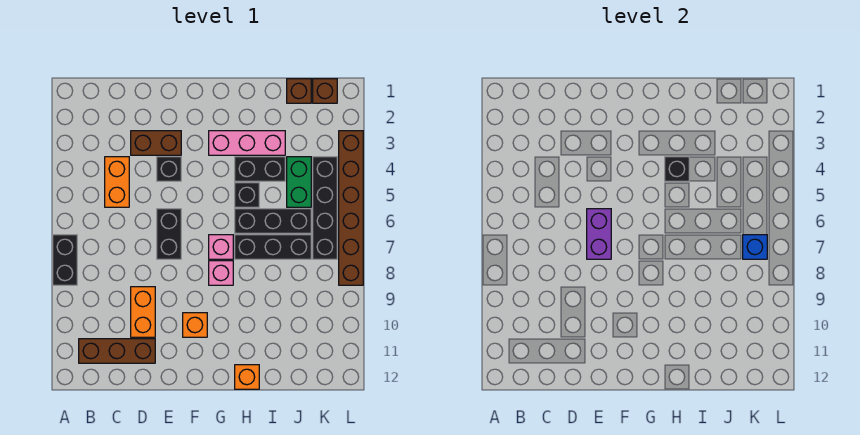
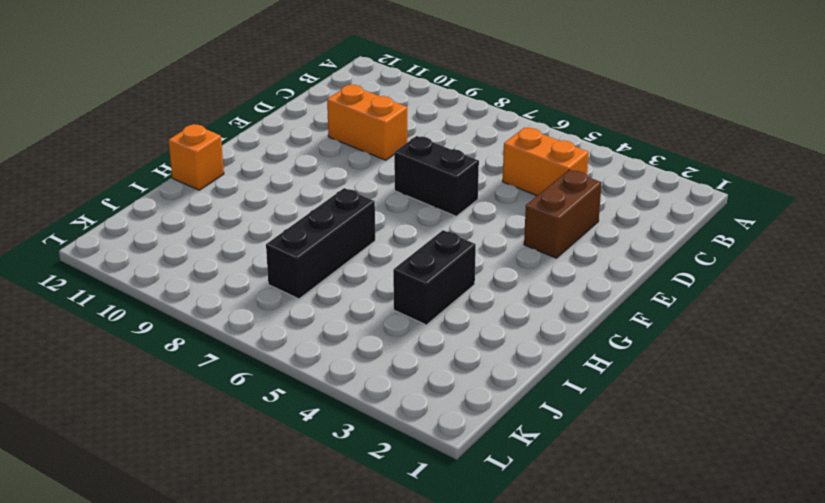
none -> black brick A7:A8 level 1
none -> brown brick B11:D11 level 1
none -> black brick E4 level 1

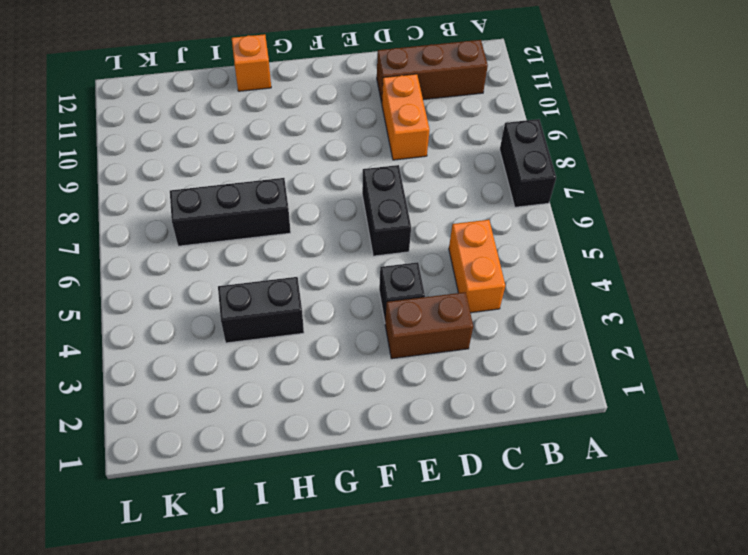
none -> orange brick F10 level 1
none -> pink brick G3:I3 level 1
none -> pink brick G7 level 1

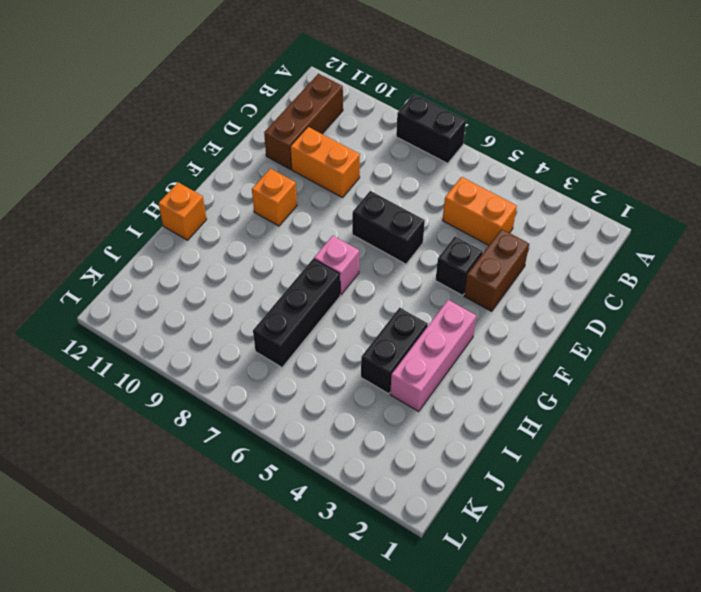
none -> pink brick G8 level 1
none -> black brick H5 level 1
none -> black brick H6:J6 level 1

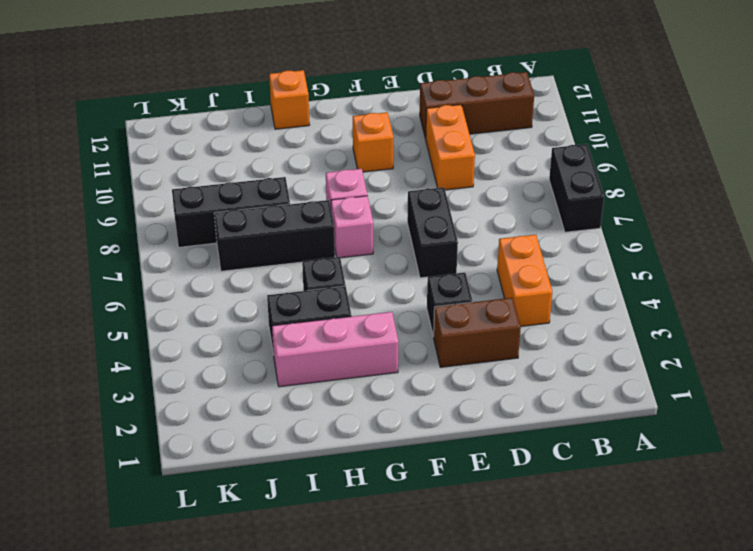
black brick I8:K8 level 1 -> black brick H6:J6 level 1
none -> brown brick J1 level 1
none -> green brick J4:J5 level 1
none -> brown brick K1 level 1

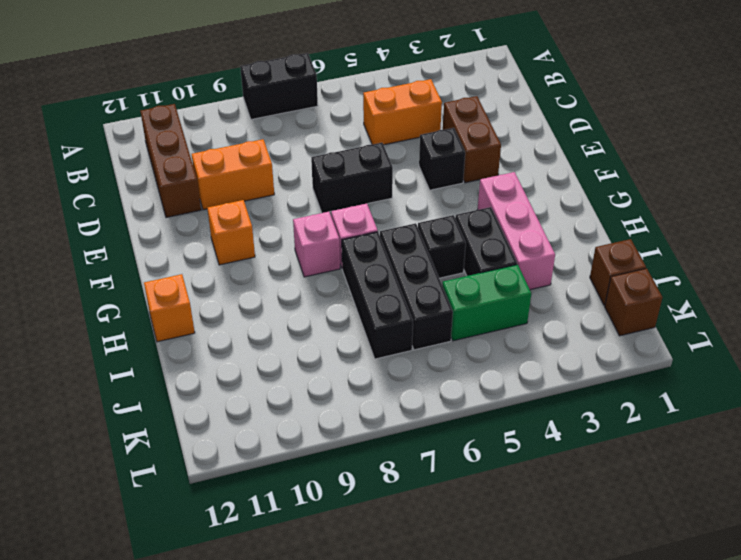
none -> black brick K4:K7 level 1
none -> brown brick L3:L8 level 1
none -> purple brick E6:E7 level 2

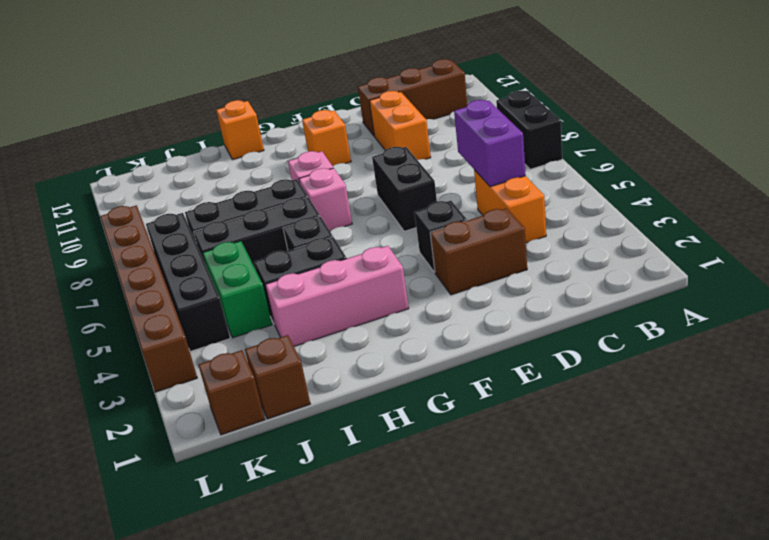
purple brick C5:C6 level 2 -> purple brick E6:E7 level 2
none -> black brick H4 level 2
none -> blue brick K7 level 2

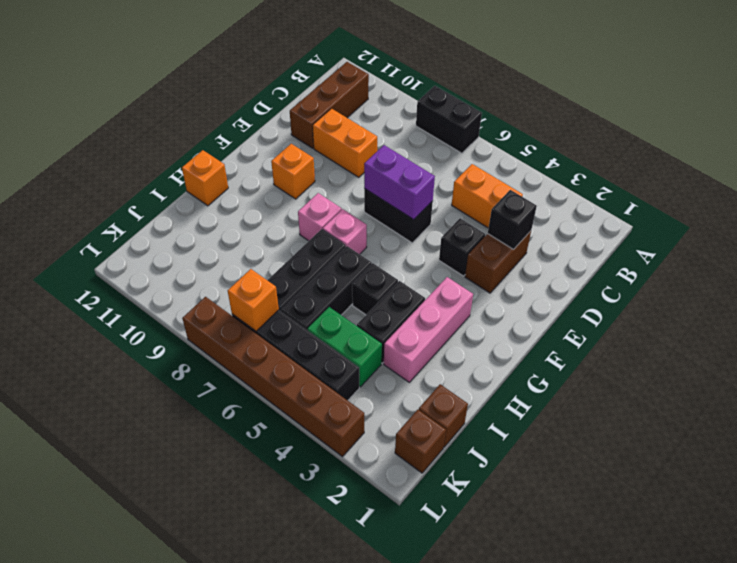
black brick D3 level 2 -> black brick H4 level 2
orange brick K7 level 2 -> blue brick K7 level 2

